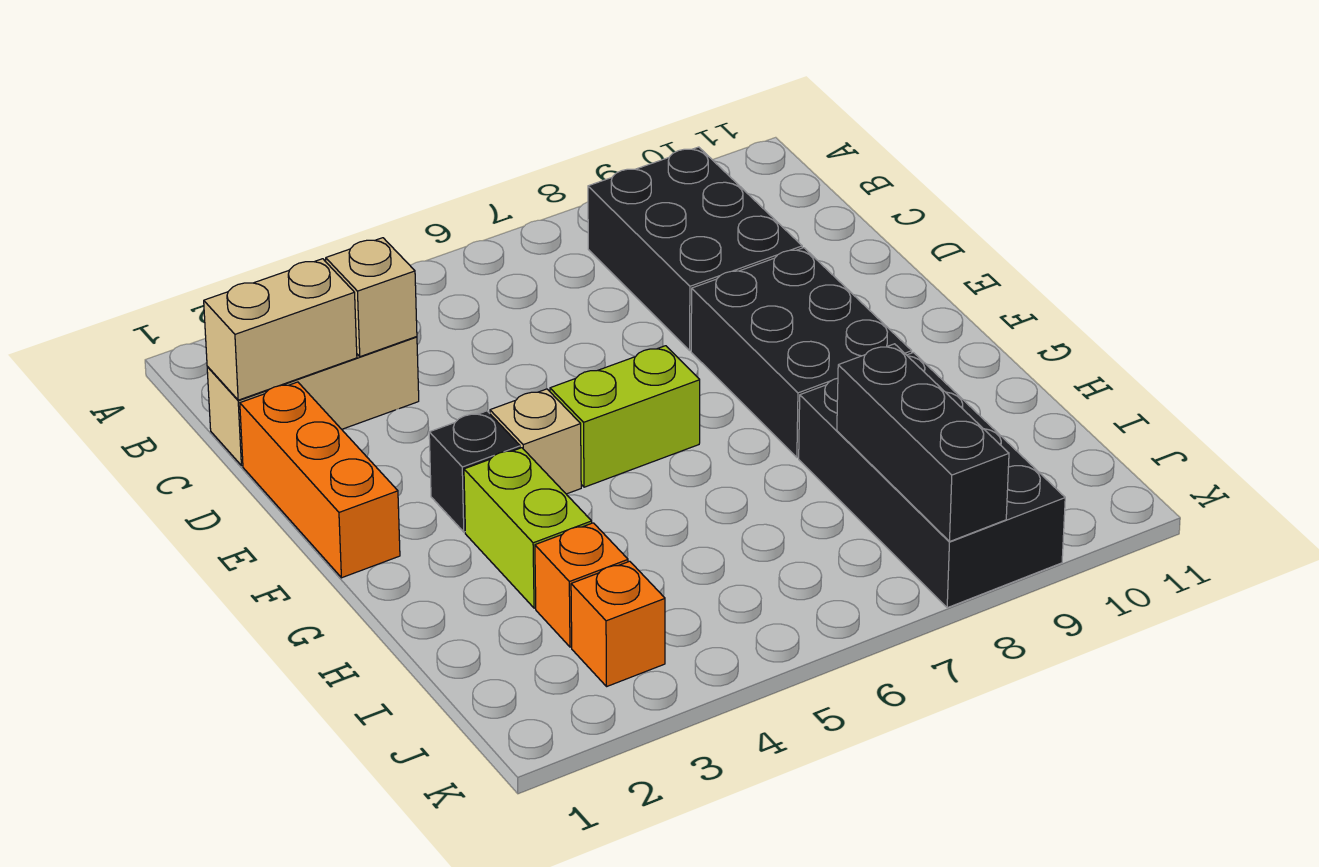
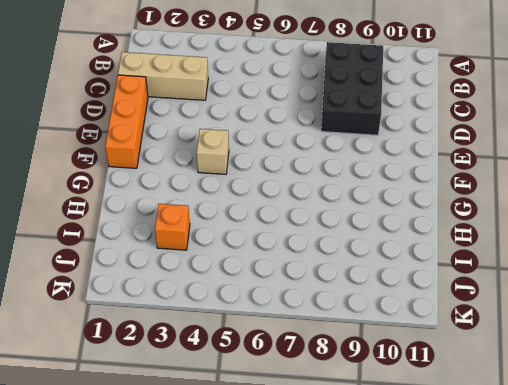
none -> black brick E8:G9 level 1
none -> black brick F3 level 1
none -> lime brick F5:F6 level 1

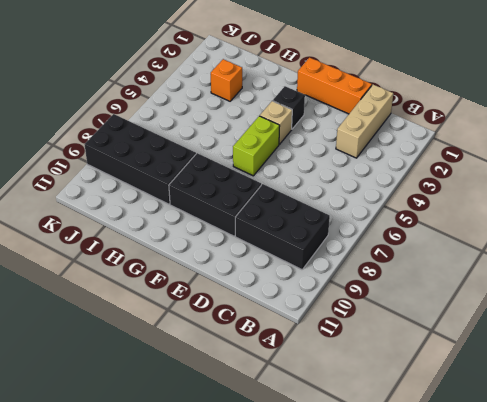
none -> lime brick G3:H3 level 1
none -> orange brick J3 level 1
none -> tan brick C1:C2 level 2

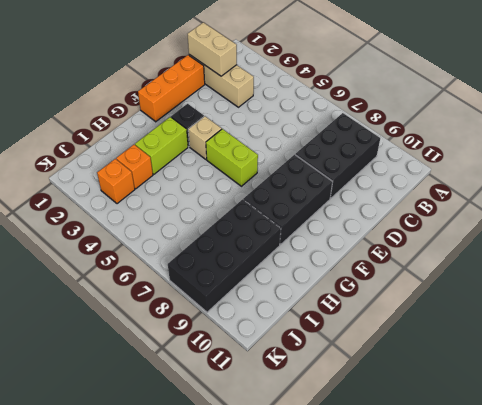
none -> tan brick C3 level 2
none -> black brick I8:K8 level 2

